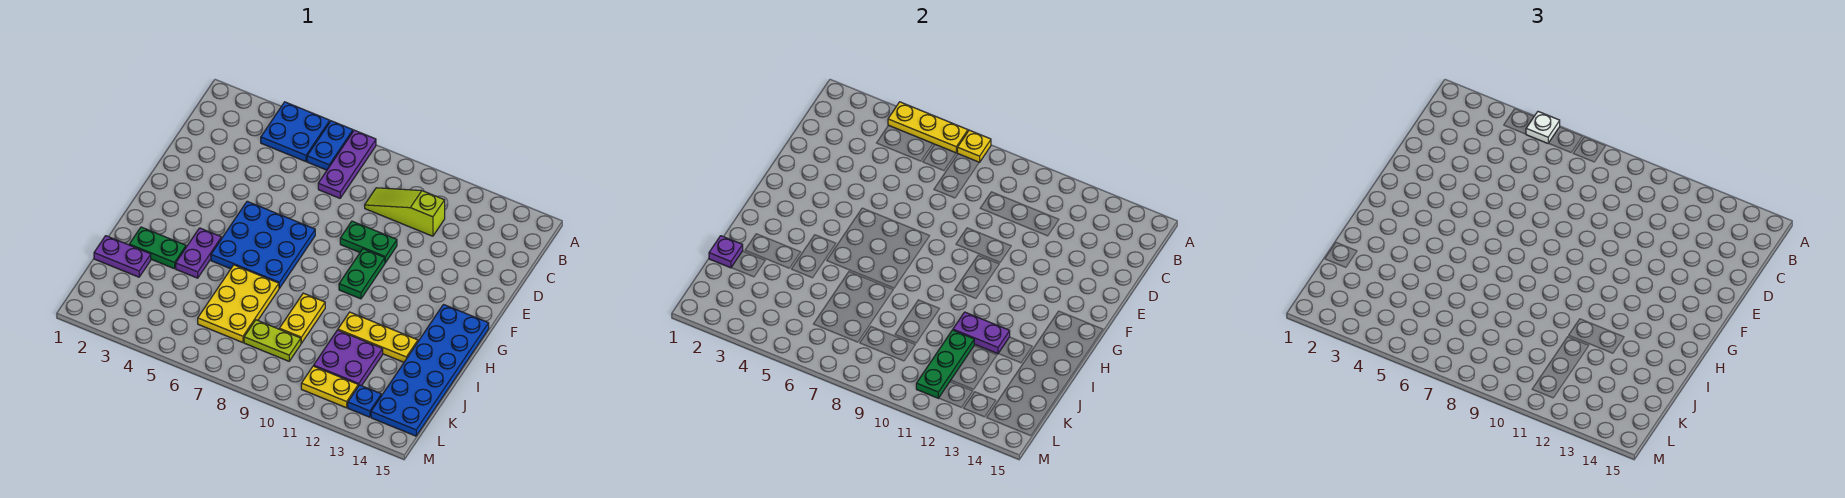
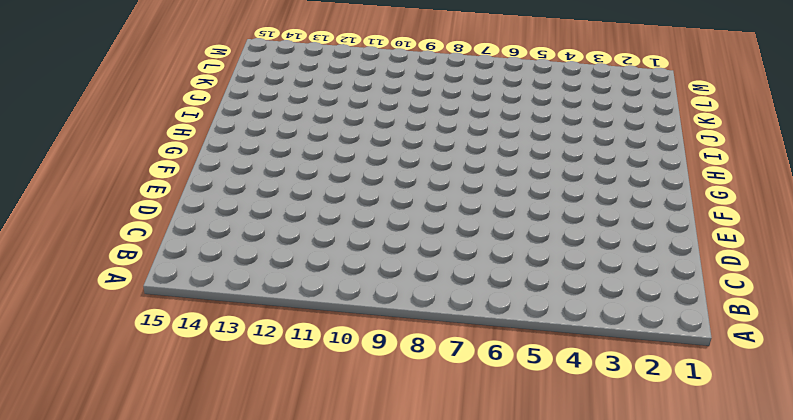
none -> blue plate A4:B5 level 1
none -> blue plate A6:B6 level 1
none -> purple plate A7:C7 level 1

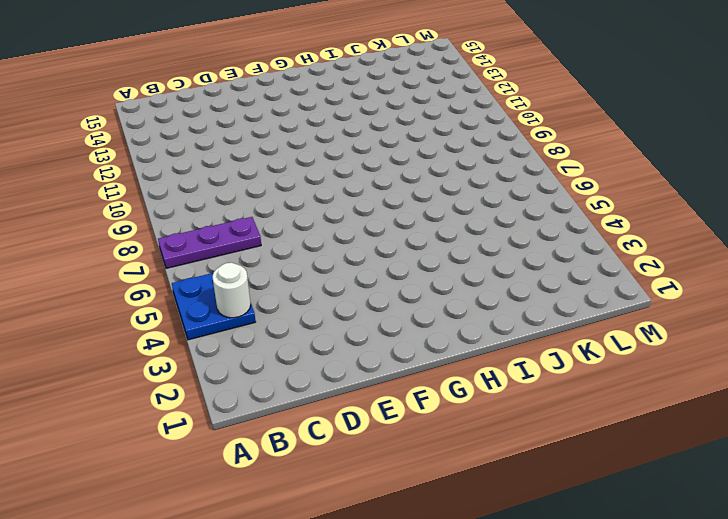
white round brick B4 level 2 -> none
none -> blue plate A6:B6 level 1
none -> lime slope C9:C11 level 1 top 11
none -> green plate E9:E10 level 1

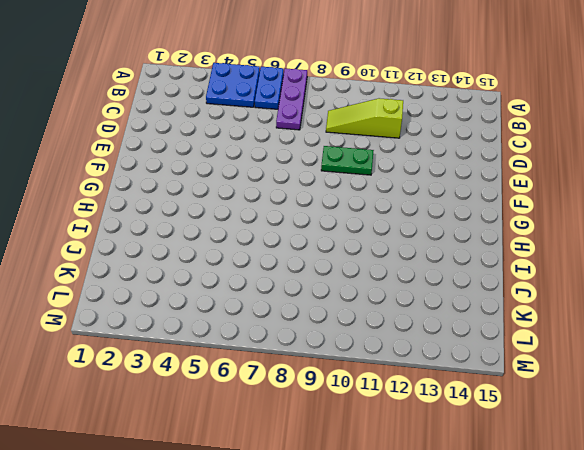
none -> blue plate F5:H7 level 1
none -> green plate F10:G10 level 1
none -> blue plate G14:L15 level 1

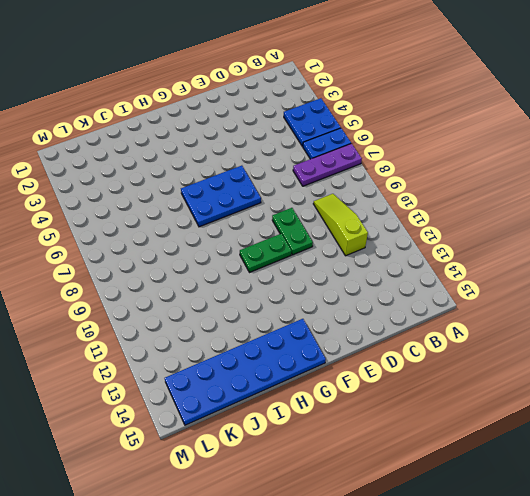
blue plate F6:H7 level 1 -> blue plate F5:H7 level 1
none -> purple plate H4:I4 level 1
none -> green plate I2:I3 level 1
none -> yellow plate I6:K7 level 1

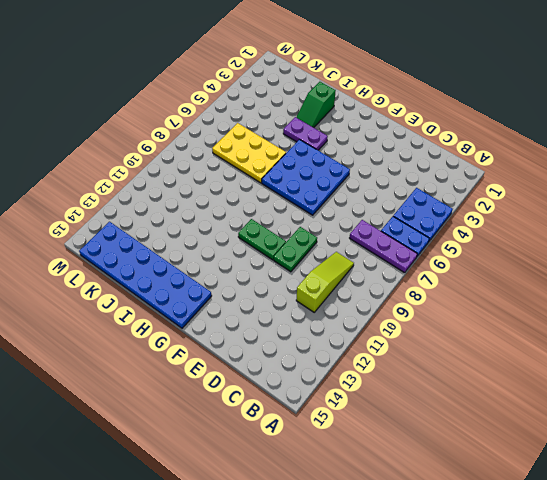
green slope I2:I3 level 1 top 2 -> green plate I2:I3 level 1
none -> yellow plate I9:J9 level 1
none -> yellow plate I11:I13 level 1
none -> purple plate J1:J2 level 1

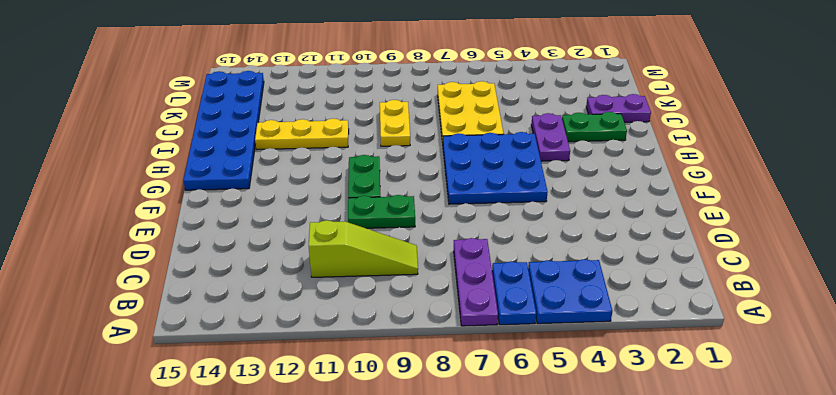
none -> purple plate J11:K12 level 1
none -> lime plate K8:K9 level 1
none -> yellow plate L11:L12 level 1

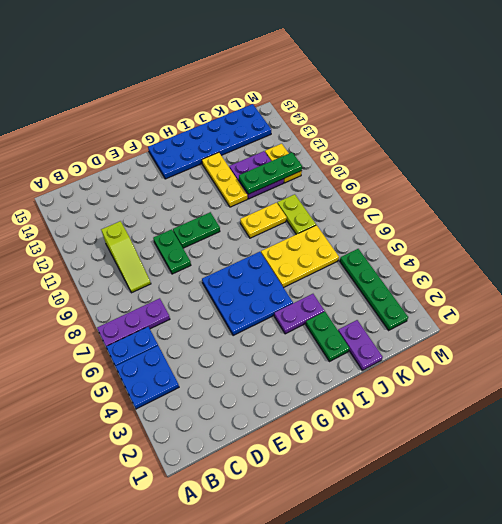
green plate L2:L5 level 1 -> none
none -> blue plate L13 level 1
none -> yellow plate A4:A6 level 2
none -> yellow plate A7 level 2

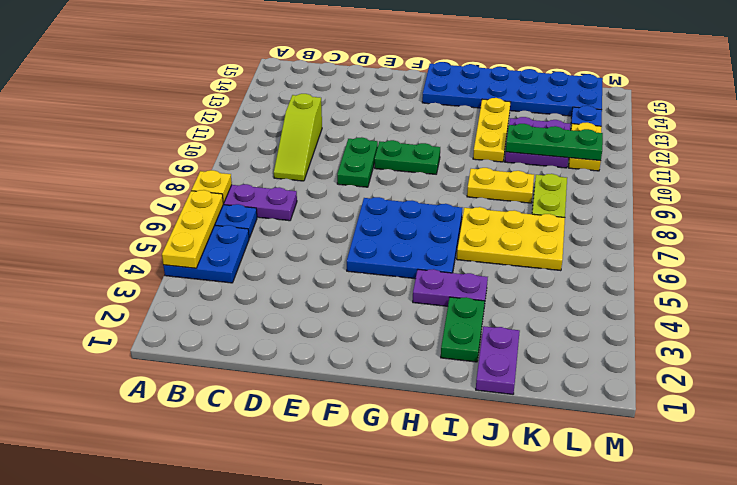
none -> purple plate I11:I12 level 2
none -> purple plate J1 level 2
none -> white plate A5 level 3

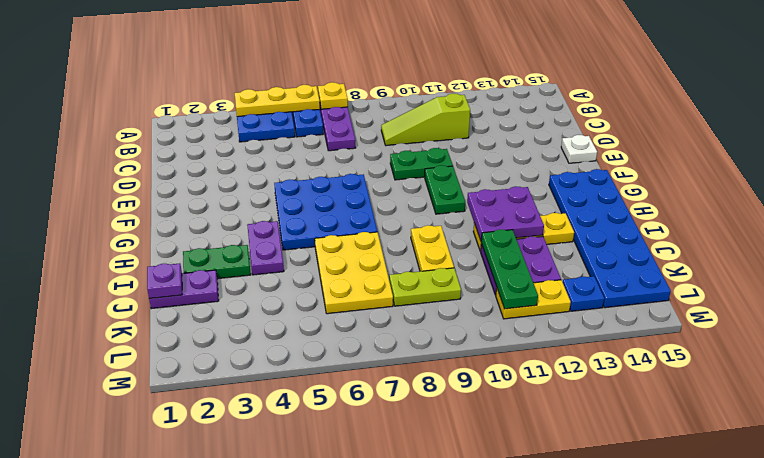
white plate E15 level 1 -> white plate A5 level 3
purple plate H11:I12 level 2 -> purple plate I11:I12 level 2

